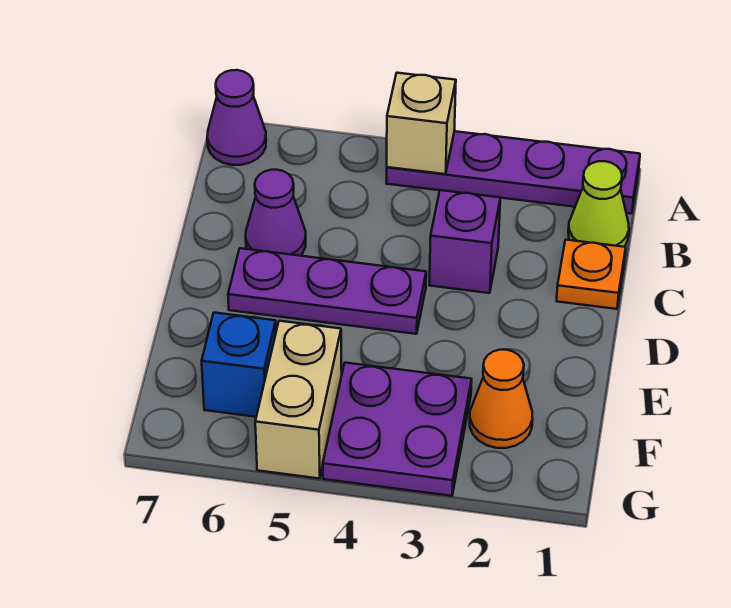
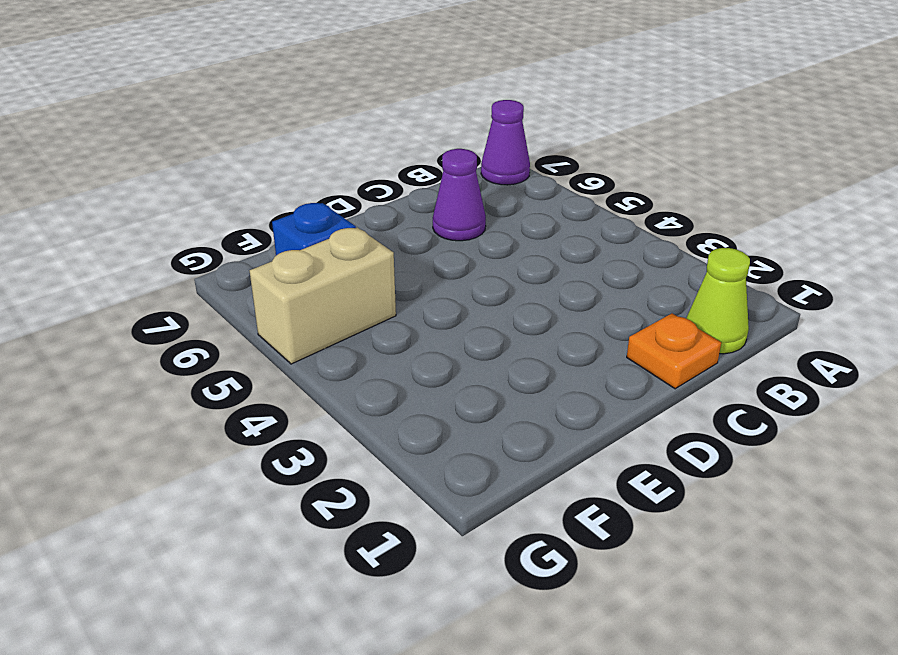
none -> purple plate A1:A4 level 1
none -> purple brick C3 level 1
none -> purple plate D4:D6 level 1

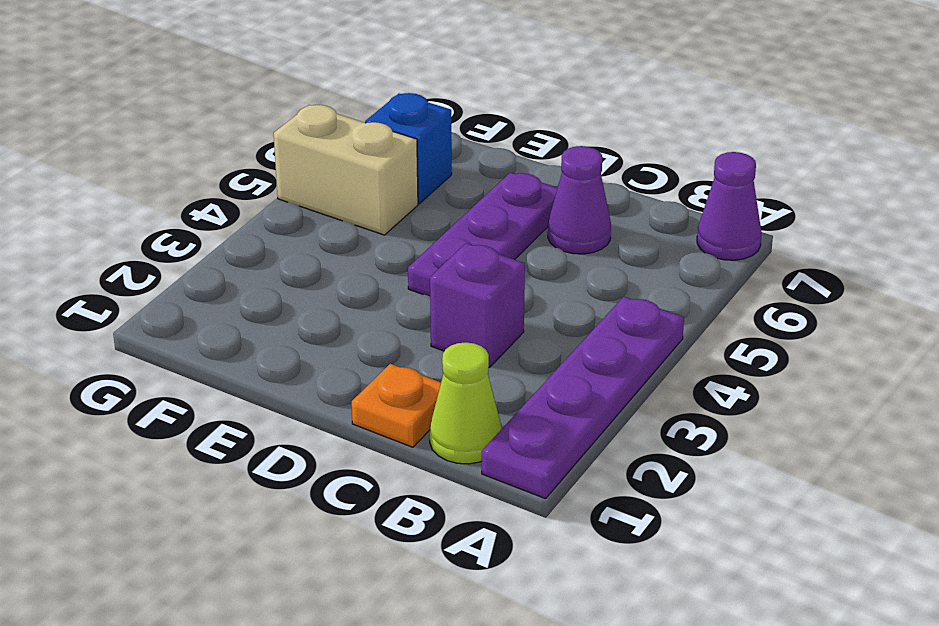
none -> orange cone F2 level 1
none -> purple plate F3:G4 level 1
none -> tan brick A4 level 2

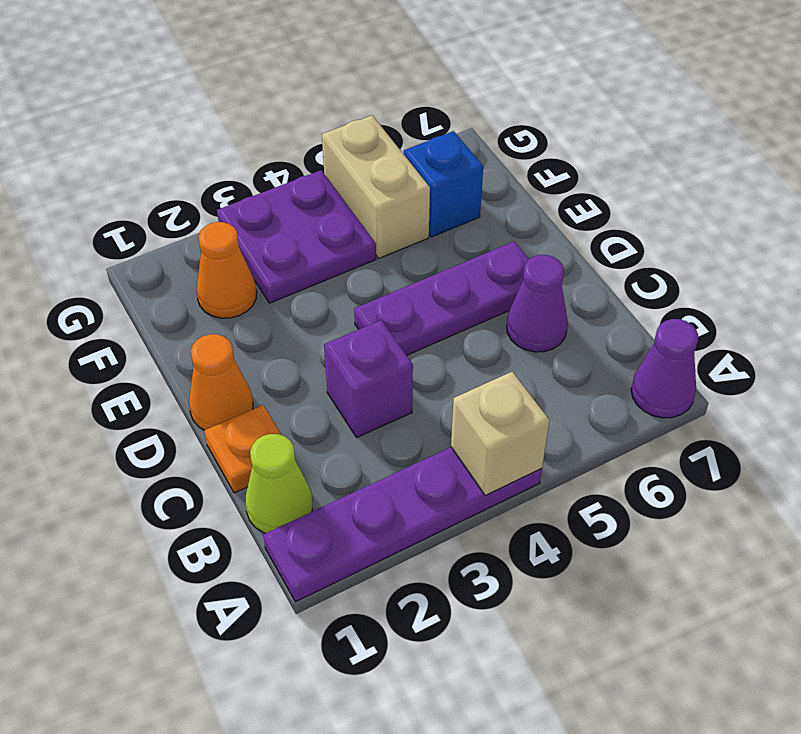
orange cone D1 level 1 -> none

